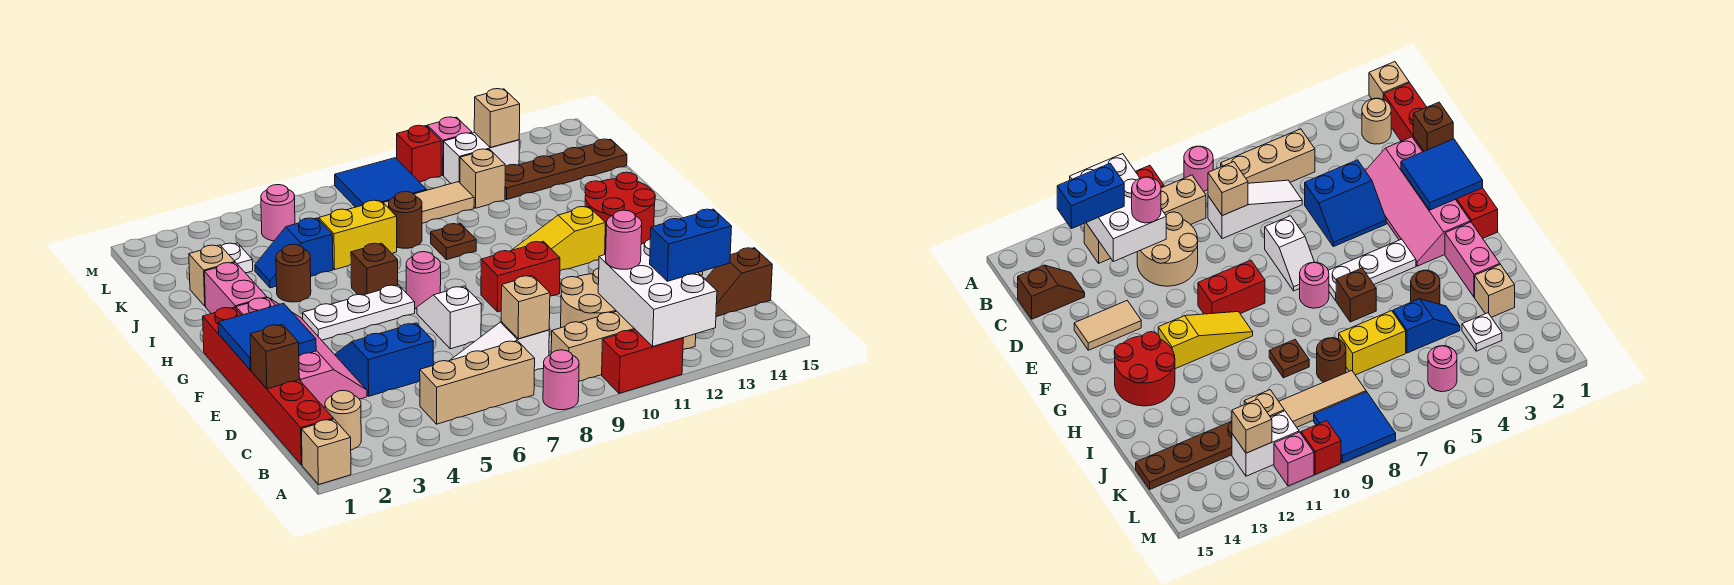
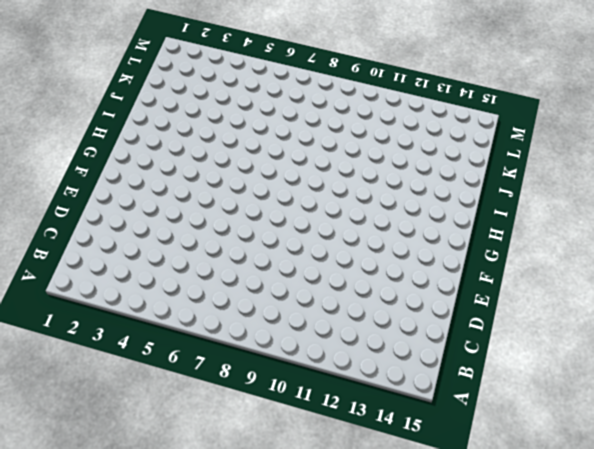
none -> tan brick A1 level 1
none -> pink round brick A8 level 1
none -> red brick A10:A11 level 1
none -> red brick B1:G1 level 1

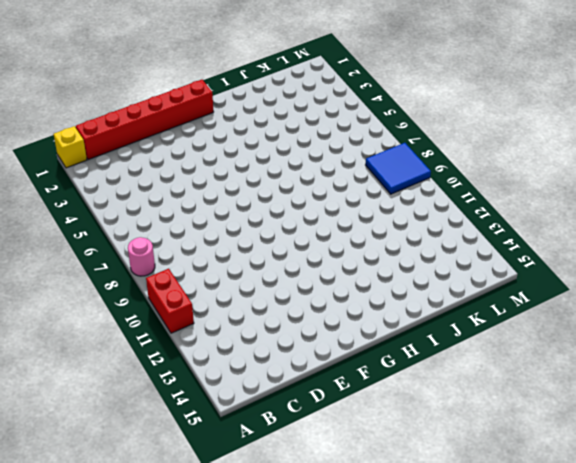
yellow brick A1 level 1 -> tan brick A1 level 1
none -> tan round brick B2 level 1
none -> tan brick B5:B7 level 1
none -> tan brick B9:B12 level 1
none -> white slope C6:C8 level 1 top 8

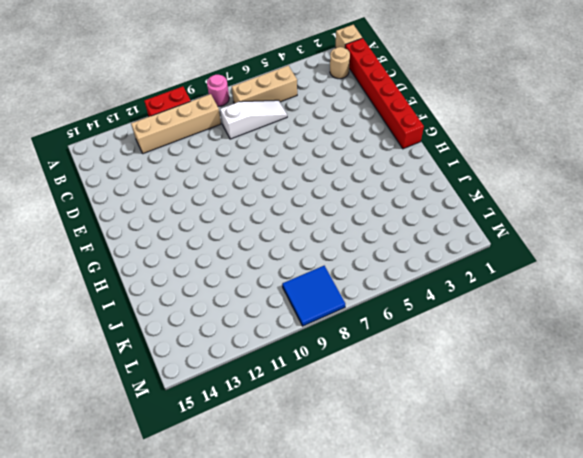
none -> tan round brick C10:D11 level 1
none -> brown slope C14:C15 level 1 top 15
none -> pink slope D2:G3 level 1 top 2
none -> blue slope D4:E5 level 1 top D

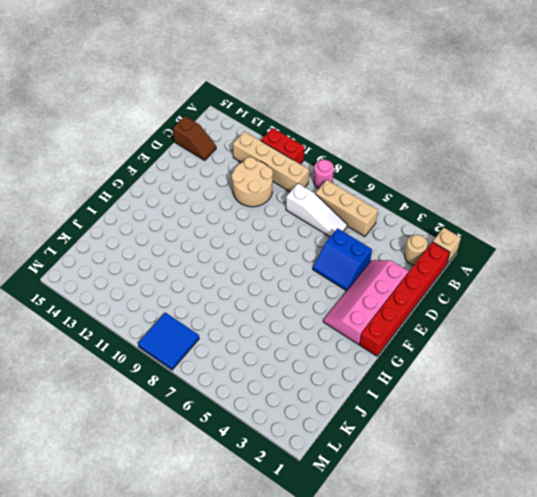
none -> white slope E7:F7 level 1 top E
none -> tan tile E13:E14 level 1
none -> red brick F9:F10 level 1
none -> white plate G4:G6 level 1

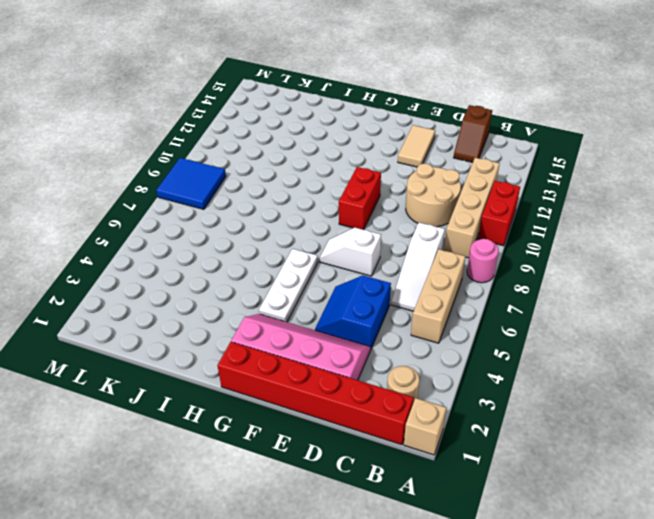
none -> pink round brick G7 level 1
none -> yellow slope G10:G12 level 1 top 12
none -> red round brick G13:H14 level 1
none -> pink brick H2:I2 level 1

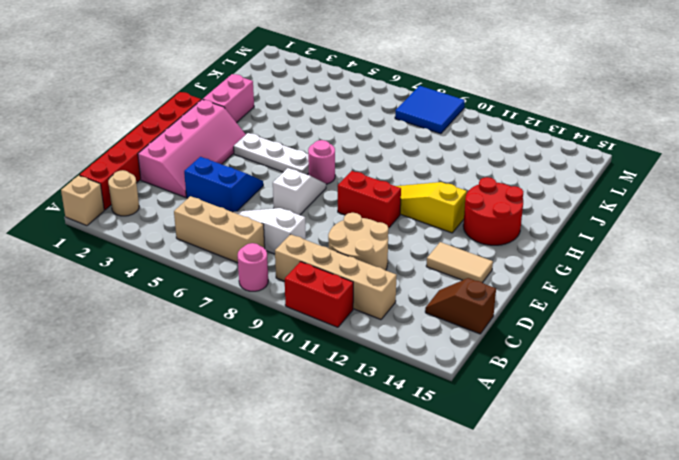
none -> brown brick H6 level 1
none -> brown round brick I4 level 1
none -> brown plate I9 level 1
none -> tan brick J2 level 1

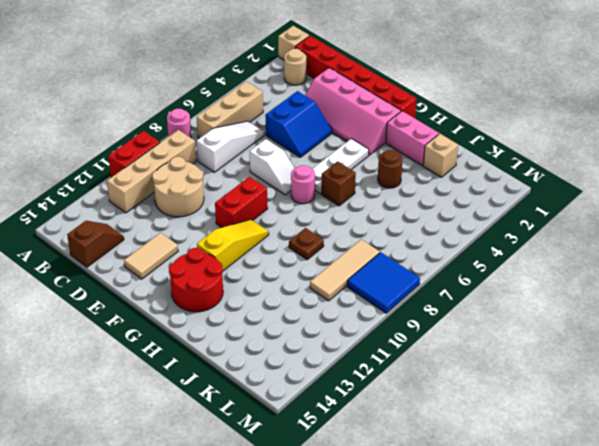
none -> blue slope J4:J5 level 1 top 5
none -> yellow brick J6:J7 level 1
none -> brown round brick J8 level 1
none -> white plate K3 level 1

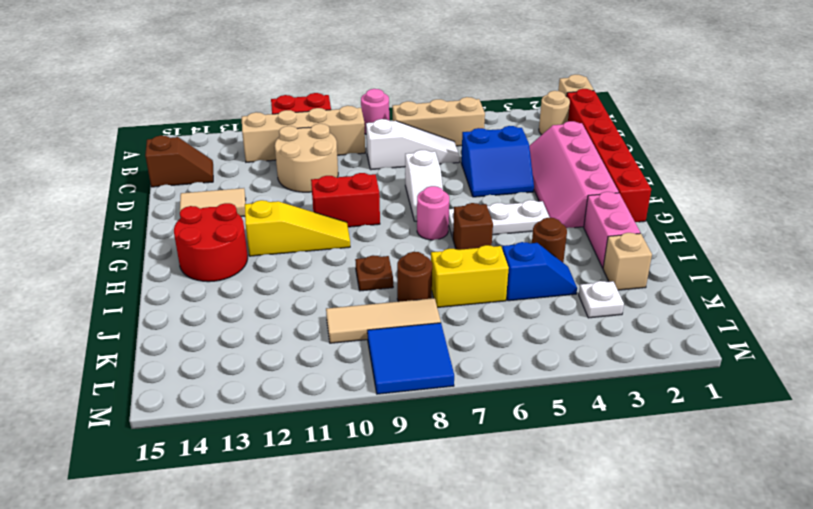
none -> tan brick K11 level 1
none -> brown plate K12:K15 level 1
none -> pink round brick L5 level 1
none -> white brick L11:L12 level 1

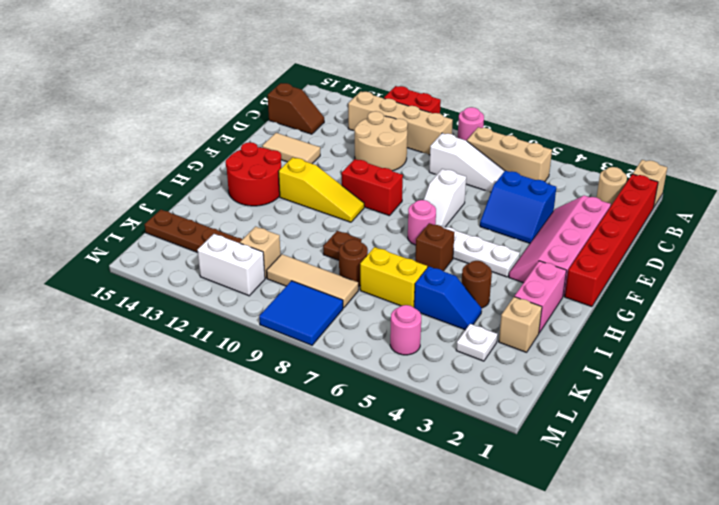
none -> red brick M10 level 1
none -> pink brick M11 level 1
none -> white brick A11:C12 level 2
none -> tan brick C8 level 2

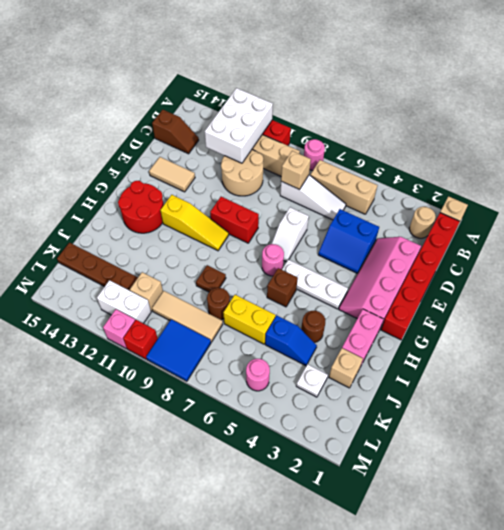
none -> brown brick D1 level 2
none -> blue tile E1:F2 level 2
none -> tan brick L12 level 2
none -> blue brick B12:B13 level 3

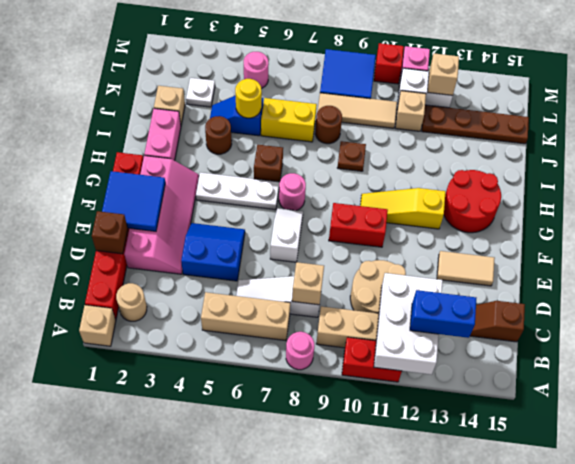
yellow round brick J5 level 2 -> none
none -> pink round brick C11 level 3

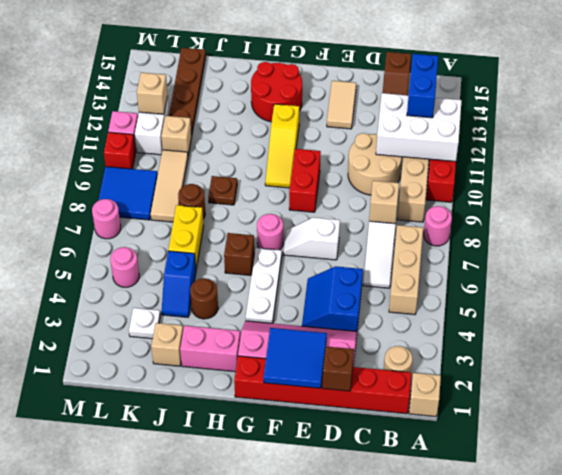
pink round brick M7 level 1 -> pink round brick C11 level 3

